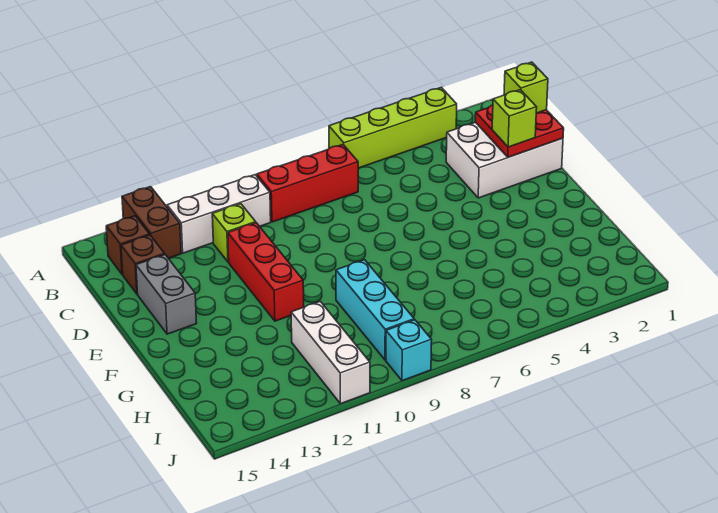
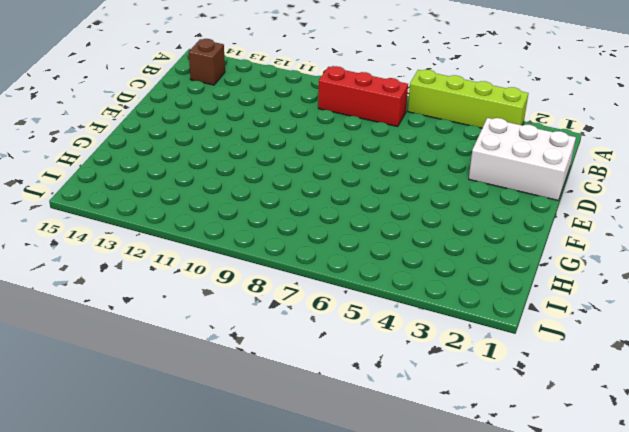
none -> brown brick A13:B13 level 1
none -> white brick B10:B12 level 1
none -> lime brick C11 level 1

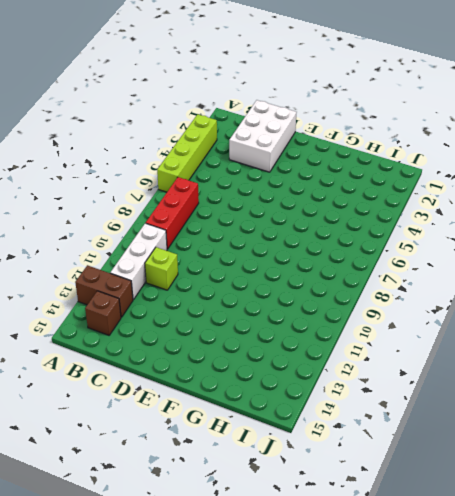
none -> brown brick C14 level 1
none -> red brick D11:F11 level 1
none -> grey brick D14:E14 level 1

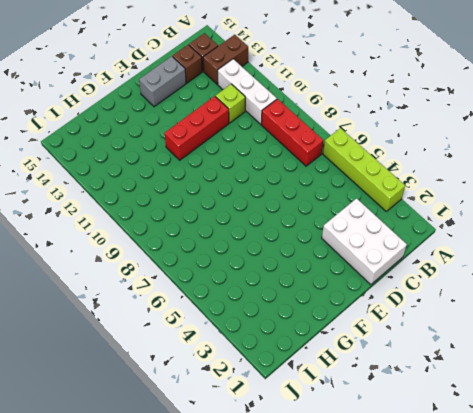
none -> cyan brick G9:I9 level 1
none -> white brick H11:J11 level 1
none -> cyan brick J9 level 1

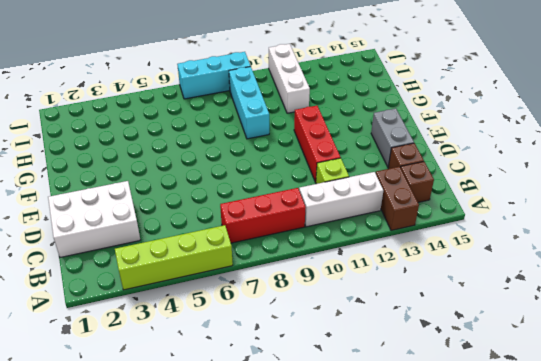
cyan brick J7:J9 level 1 -> cyan brick J9 level 1
none -> red plate C1:D2 level 2
none -> lime brick C1 level 3
none -> lime brick D2 level 3

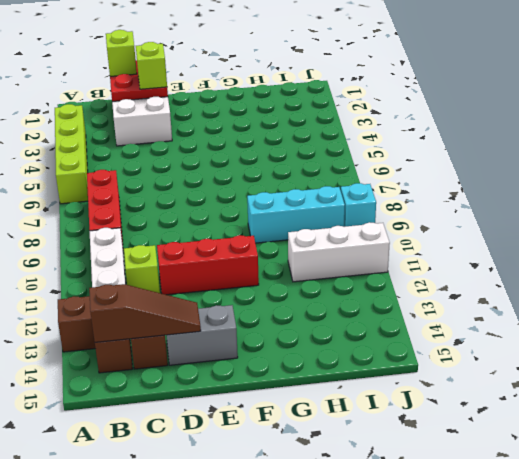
brown slope B14:D14 level 2 top B -> none

